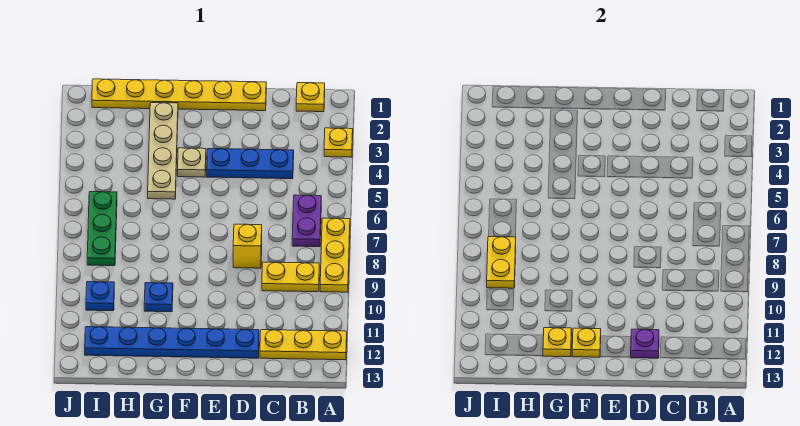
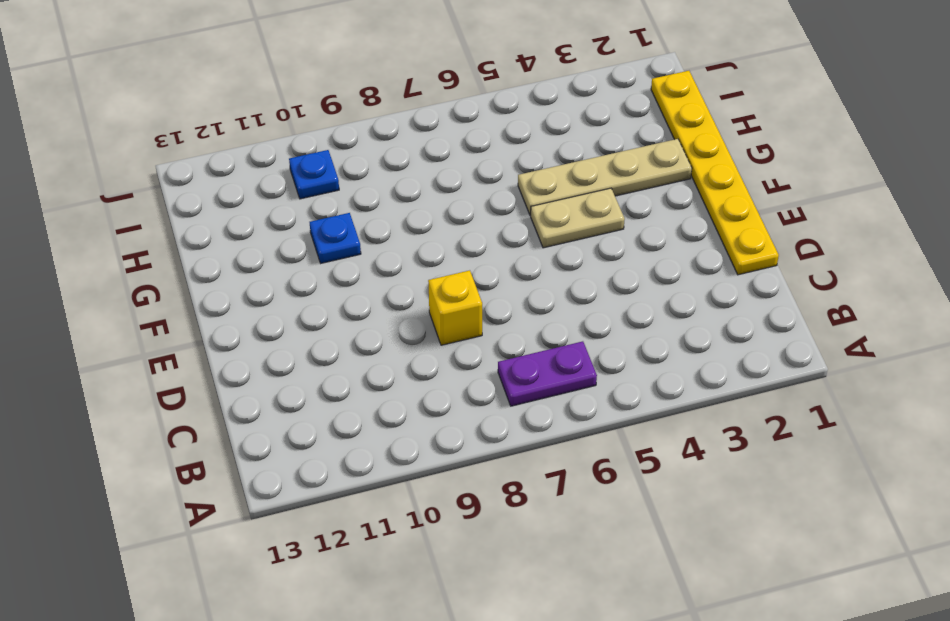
tan plate F4:F5 level 1 -> tan plate F4 level 1
none -> yellow plate A3 level 1
none -> yellow plate A7:A9 level 1
none -> yellow plate A12:C12 level 1

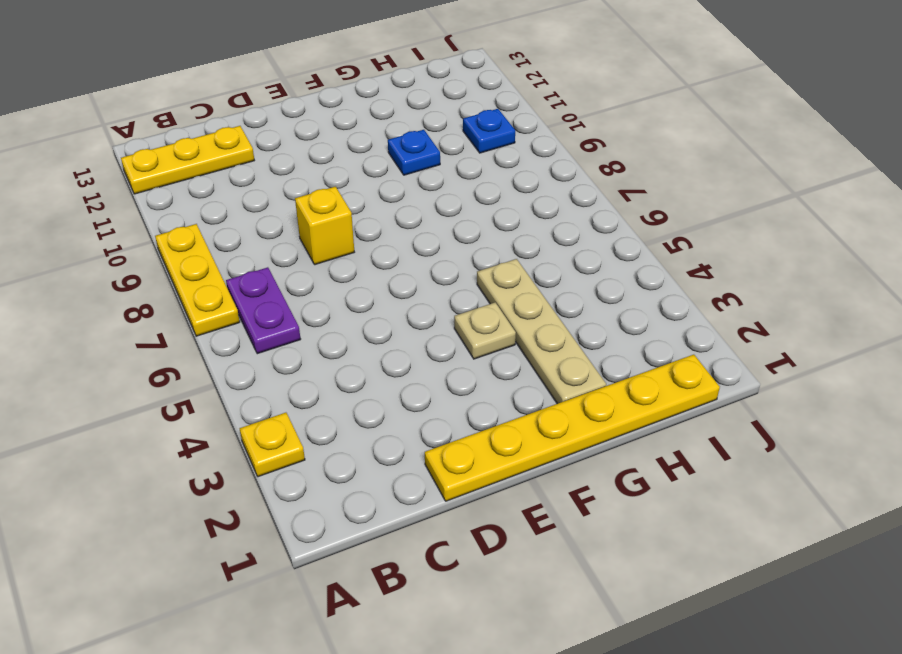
none -> yellow plate B1 level 1
none -> yellow plate B9:C9 level 1
none -> blue plate C4:E4 level 1

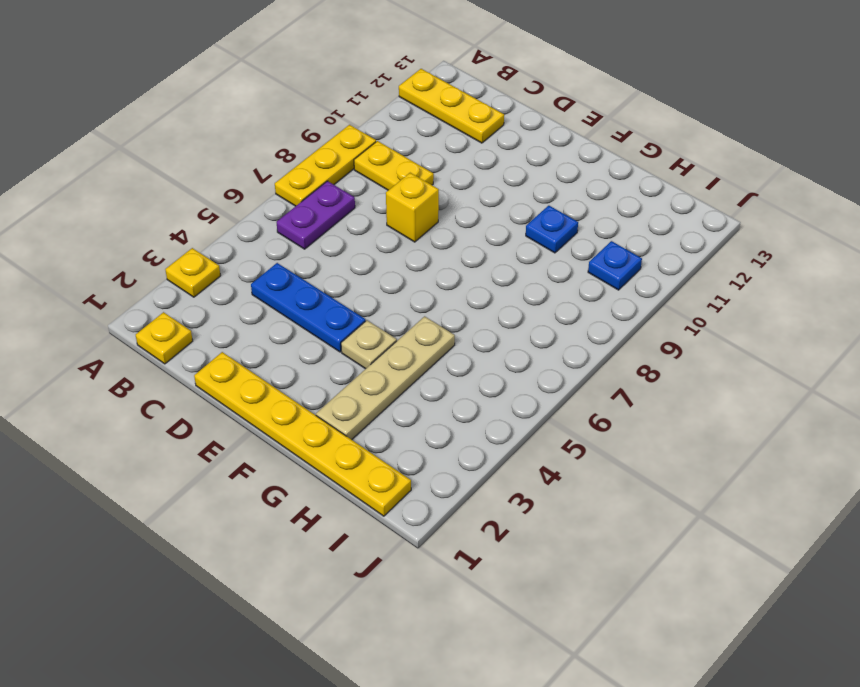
none -> blue plate D12:I12 level 1
none -> green plate I6:I8 level 1
none -> purple plate D12 level 2

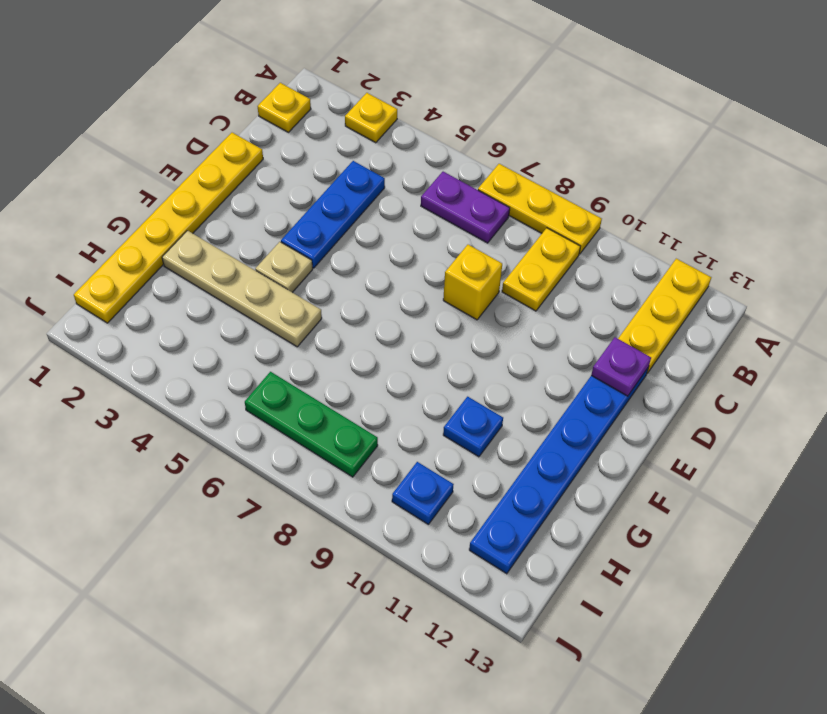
none -> yellow plate F12 level 2
none -> yellow plate G12 level 2
none -> yellow plate I8:I9 level 2

